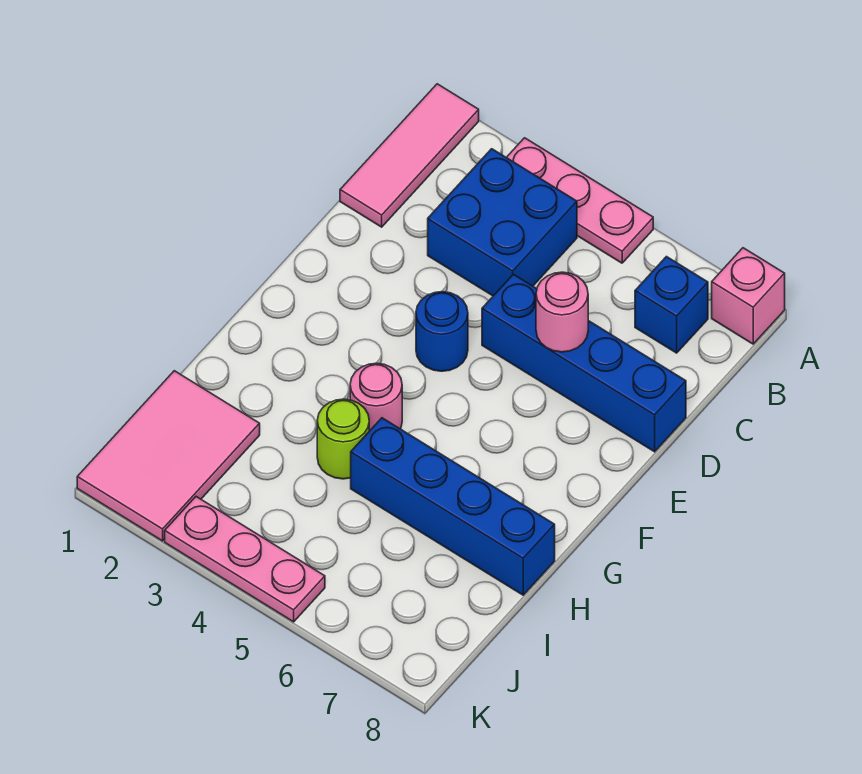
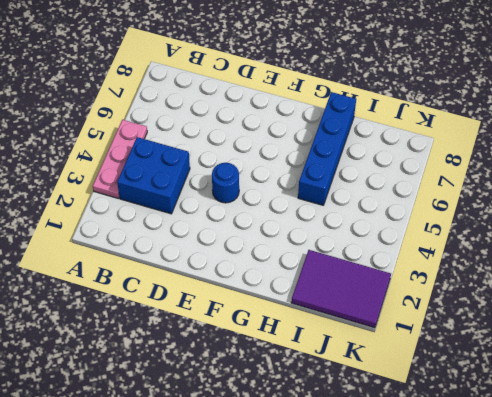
purple tile I1:K2 level 1 -> pink tile I1:K2 level 1
none -> pink tile A1:C1 level 1
none -> pink brick A8 level 1
none -> blue brick B7 level 1

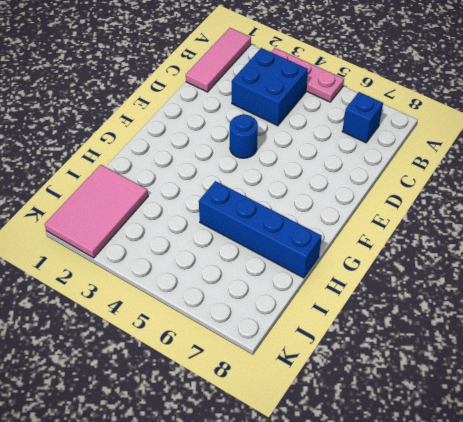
none -> pink brick A8 level 1
none -> blue brick D5:D8 level 1
none -> pink round brick G4 level 1

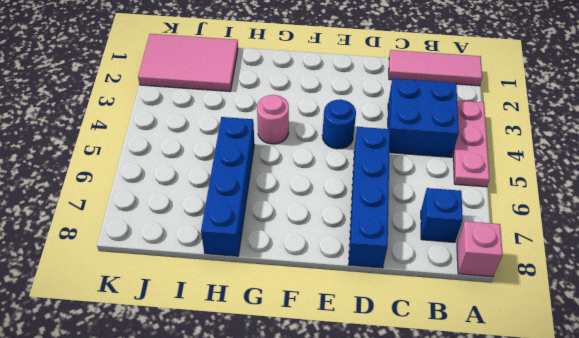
none -> lime round brick H4 level 1
none -> pink plate K3:K5 level 1
none -> pink round brick D6 level 2

